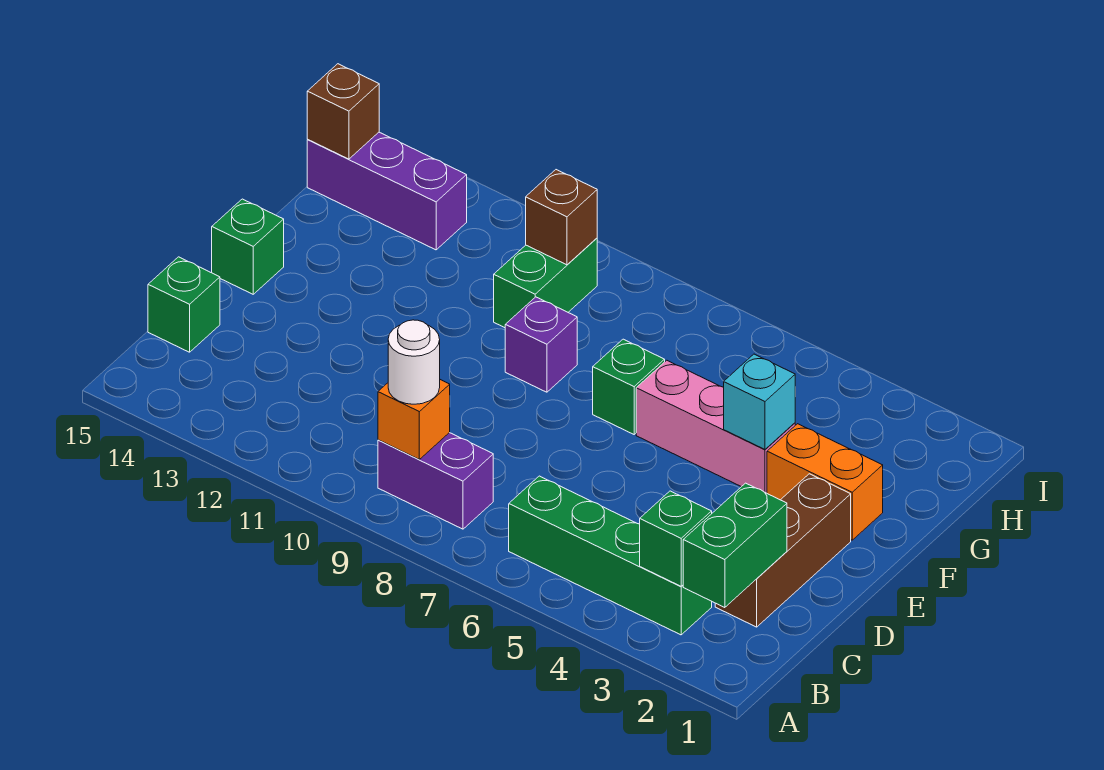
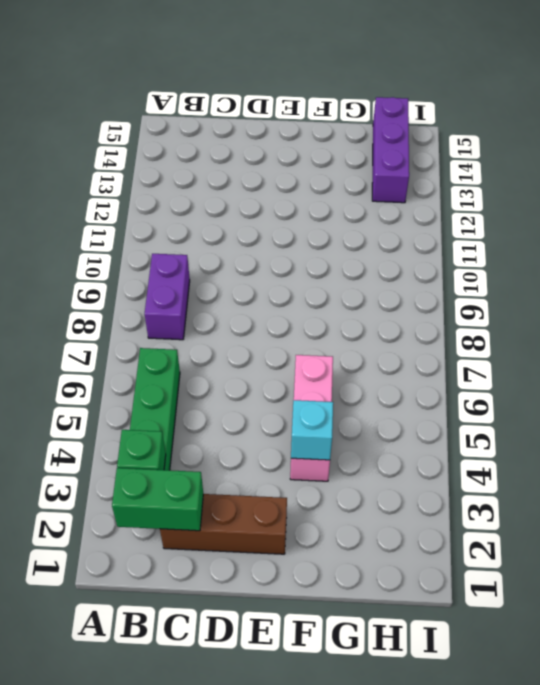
none -> green brick C15 level 1
none -> green brick E15 level 1
none -> orange brick F2:F3 level 1

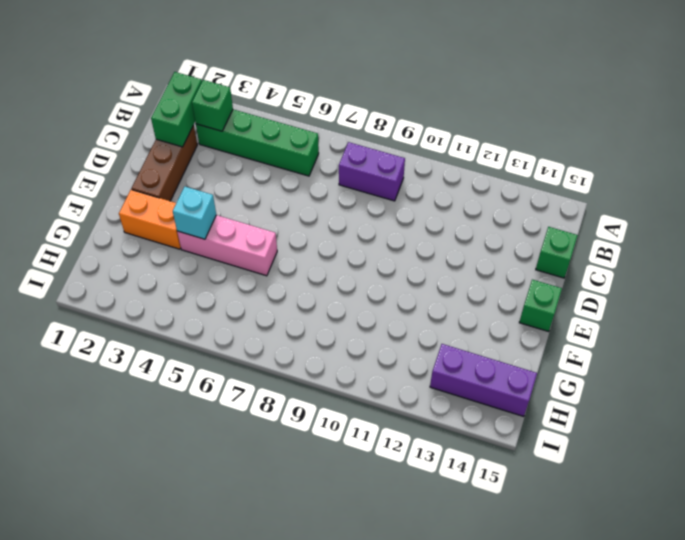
none -> green brick F7 level 1
none -> purple brick F9 level 1
none -> green brick G10:H10 level 1

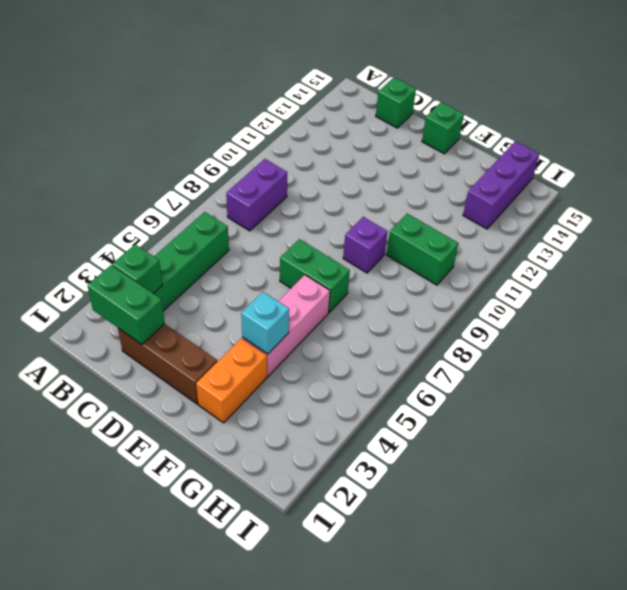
green brick E7:F7 level 1 -> green brick F7 level 1
none -> orange brick B9 level 2
none -> brown brick H10 level 2
none -> brown brick H15 level 2

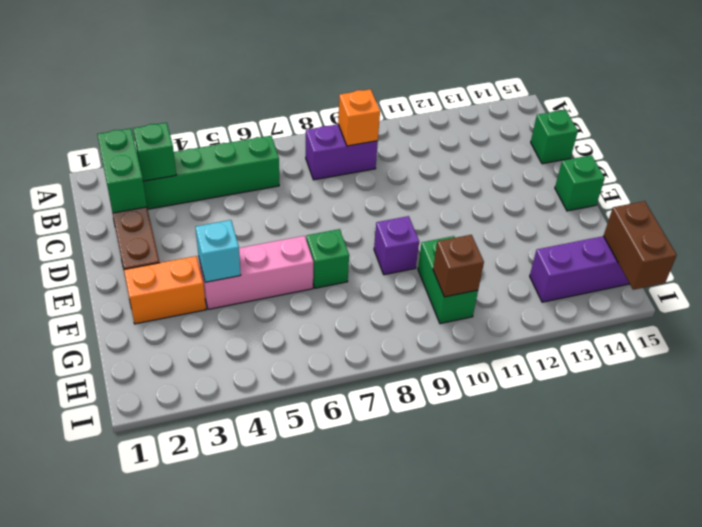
brown brick H15:I15 level 2 -> brown brick H15 level 2
none -> white round brick B9 level 3

